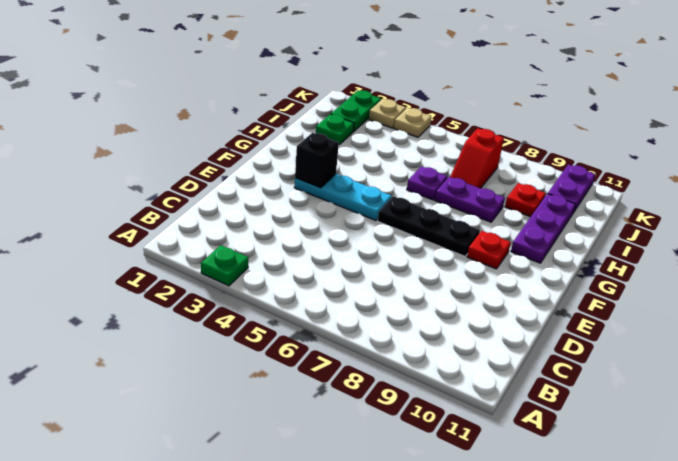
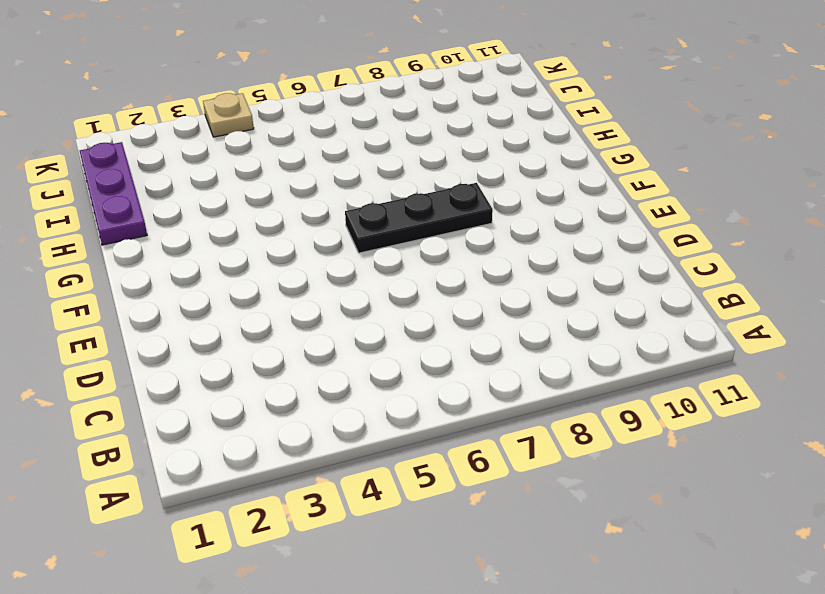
purple plate H1:J1 level 1 -> purple plate G10:I10 level 1
none -> green plate A3 level 1
none -> cyan plate F3:F5 level 1
none -> red plate F9 level 1

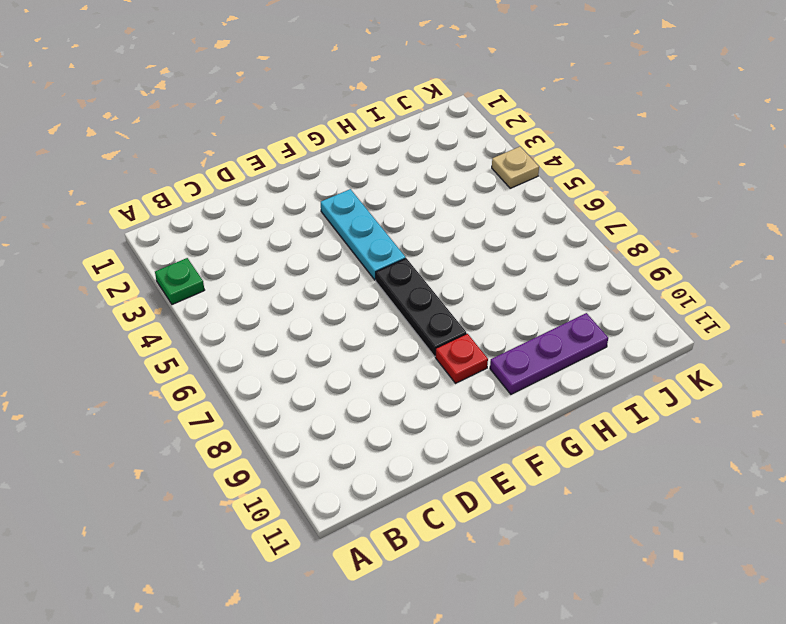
none -> purple plate H6 level 1
none -> purple plate H7:H8 level 1
none -> green plate I2 level 1

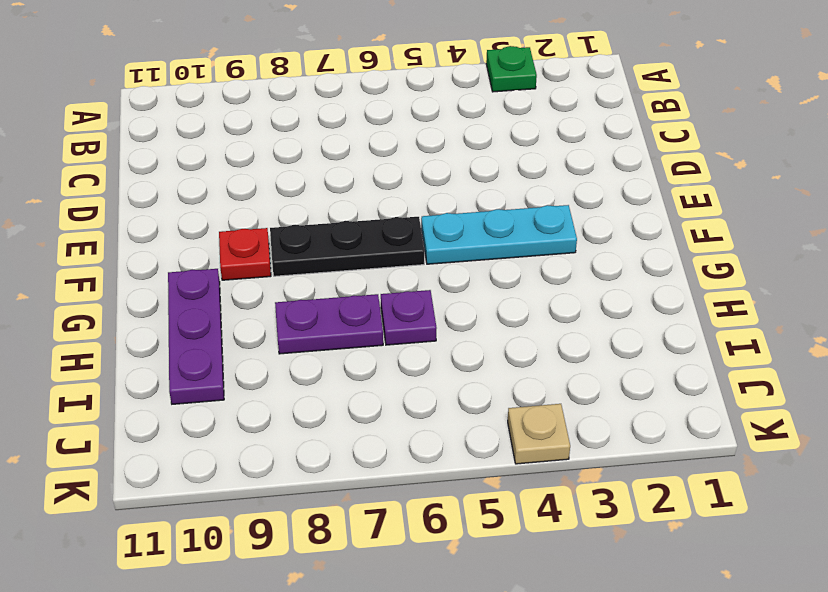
none -> green plate I2 level 1
none -> red slope I7:J7 level 1 top J
none -> red plate I9 level 1

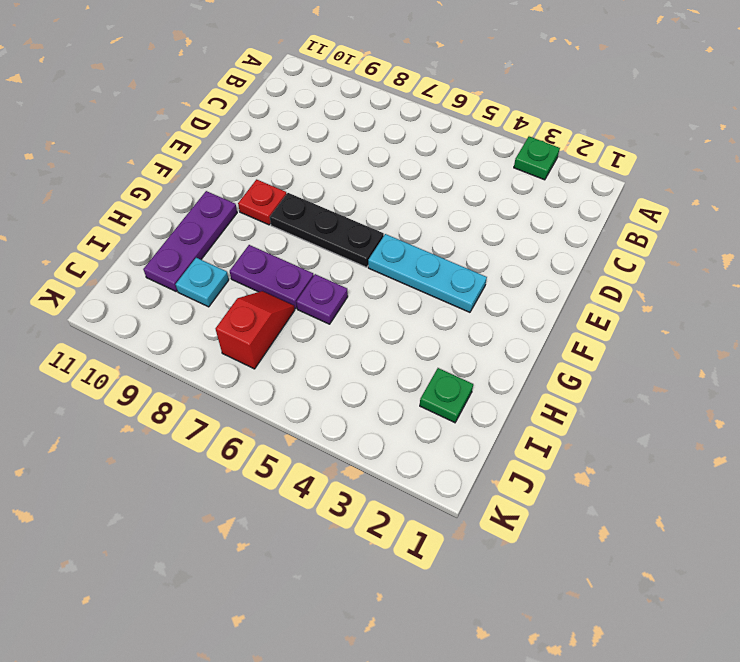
cyan plate I9 level 1 -> red plate I9 level 1
none -> green plate J2:K2 level 1
none -> purple plate J10:K10 level 1
none -> tan plate K3 level 1

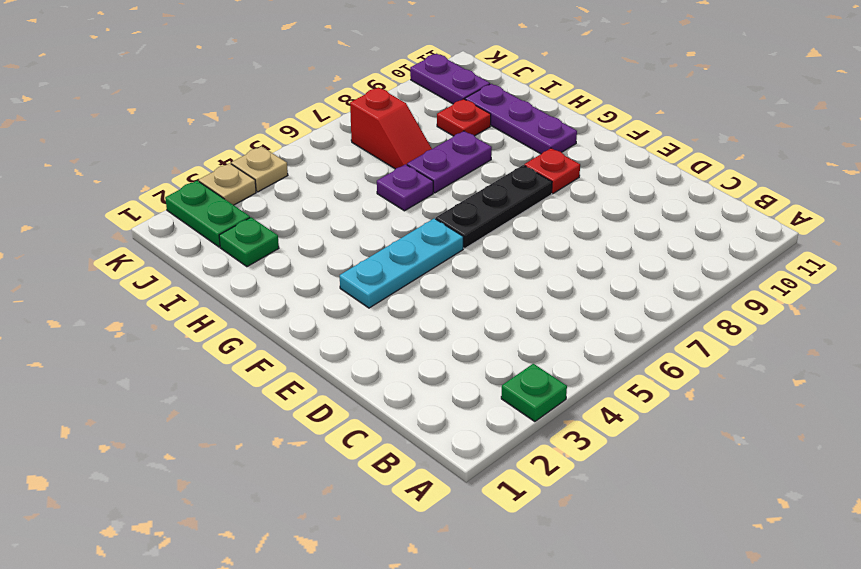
none -> black brick F3 level 2

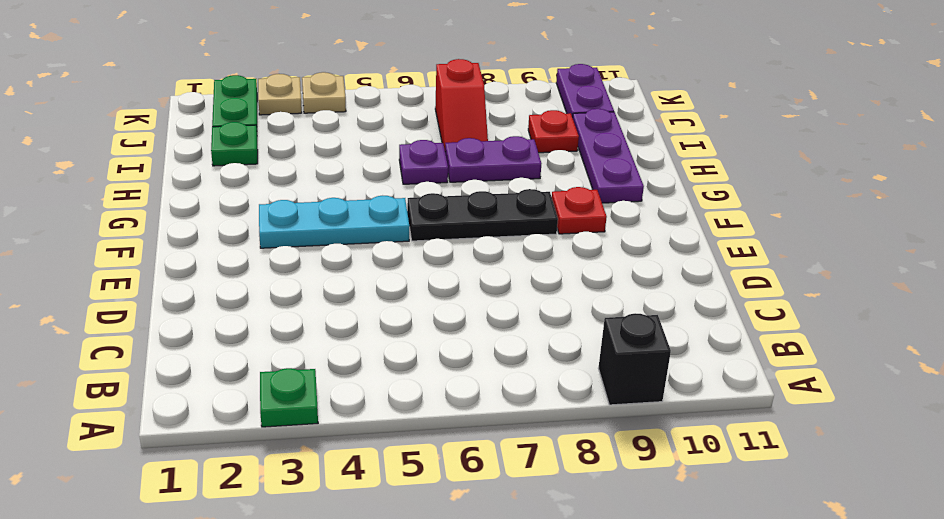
black brick A9 level 1 -> black brick F3 level 2

